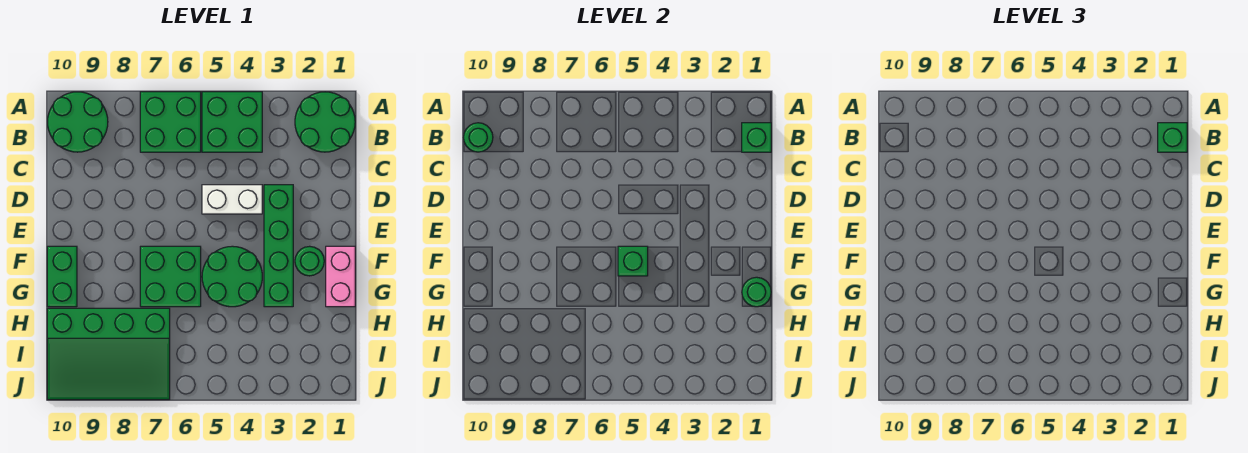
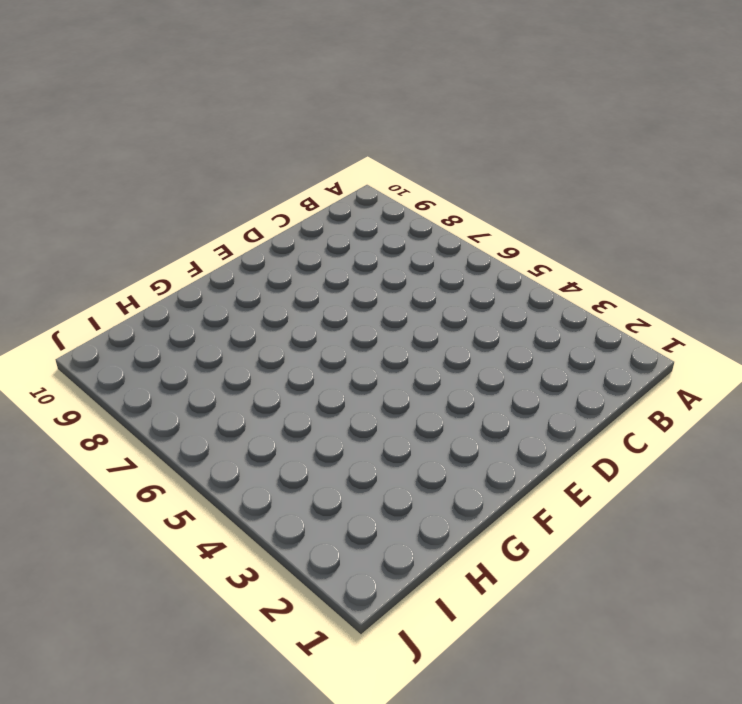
none -> green round brick A1:B2 level 1
none -> green brick A4:B5 level 1
none -> green brick A6:B7 level 1

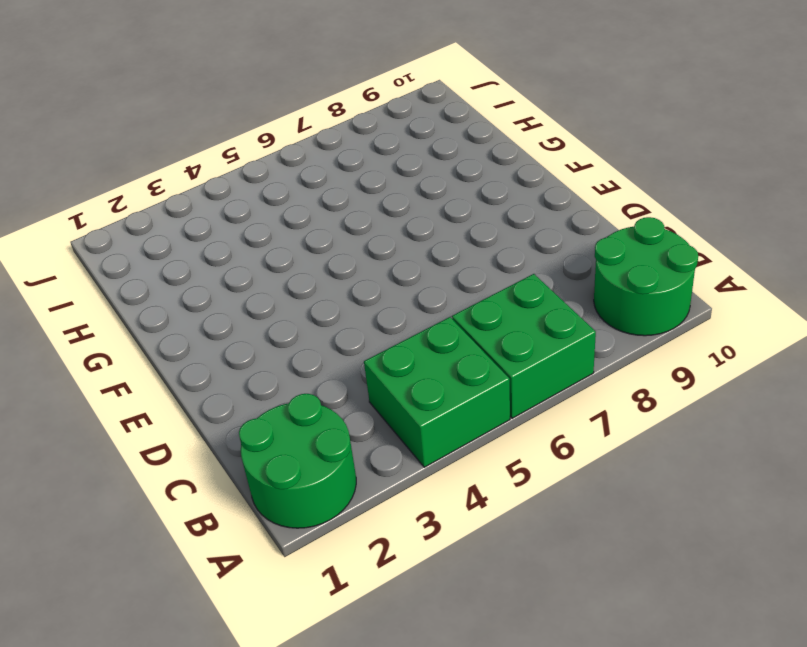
none -> green brick D3:G3 level 1
none -> white brick D4:D5 level 1
none -> pink brick F1:G1 level 1

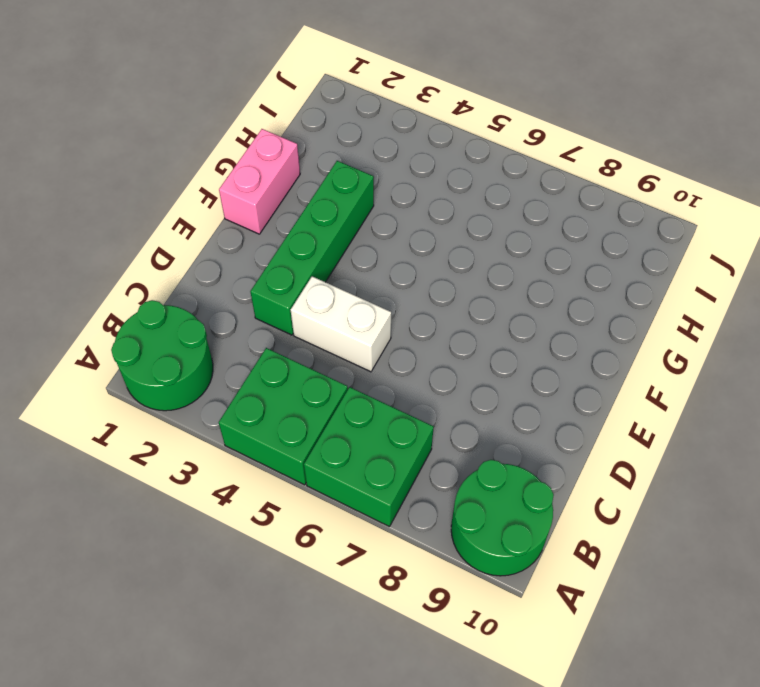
none -> green round brick F2 level 1
none -> green round brick F4:G5 level 1
none -> green brick F6:G7 level 1

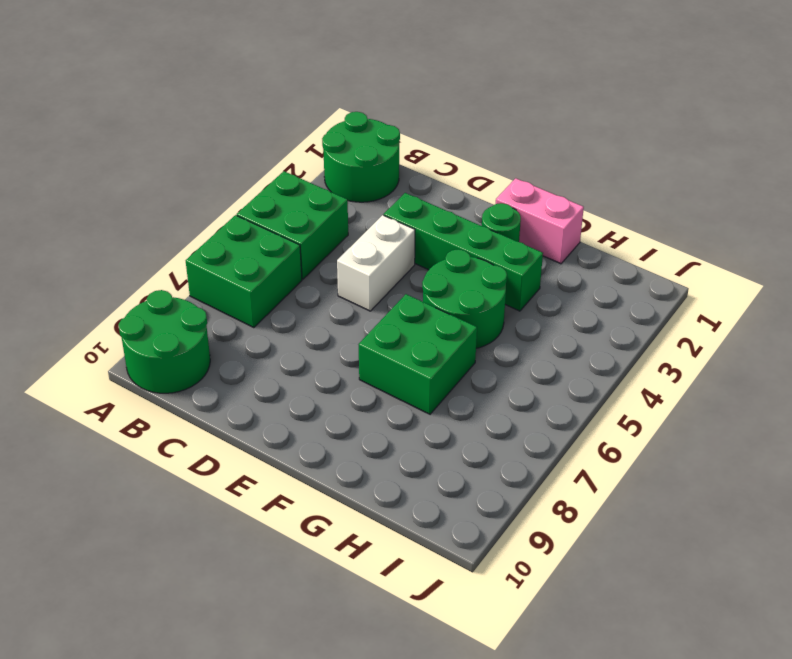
none -> green brick F10:G10 level 1
none -> green slope H7:J10 level 1 top H
none -> green brick B1 level 2

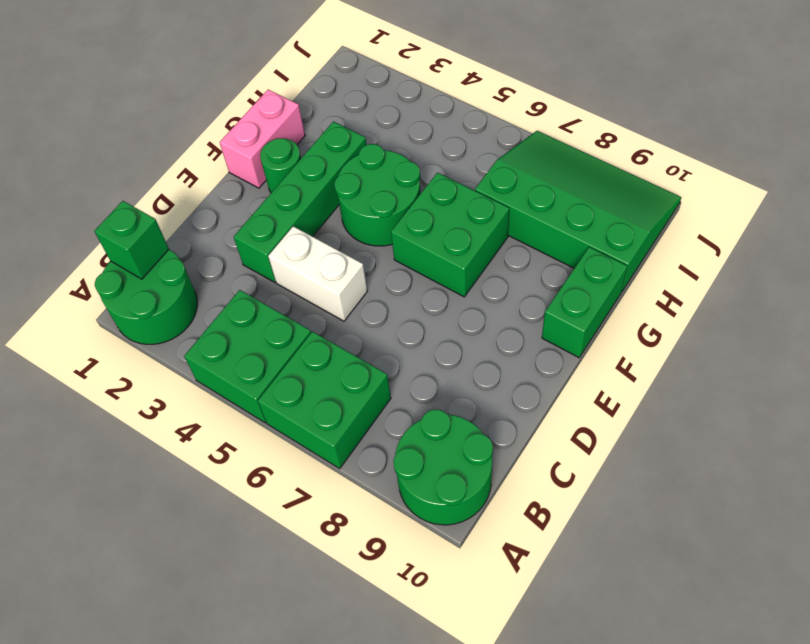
none -> green round brick B10 level 2
none -> green brick F5 level 2
none -> green round brick G1 level 2

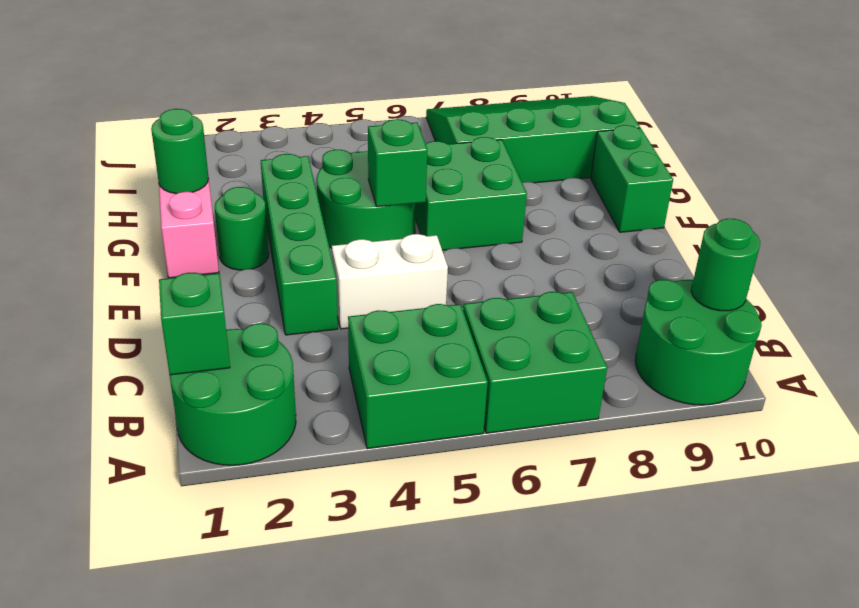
none -> green brick B1 level 3

